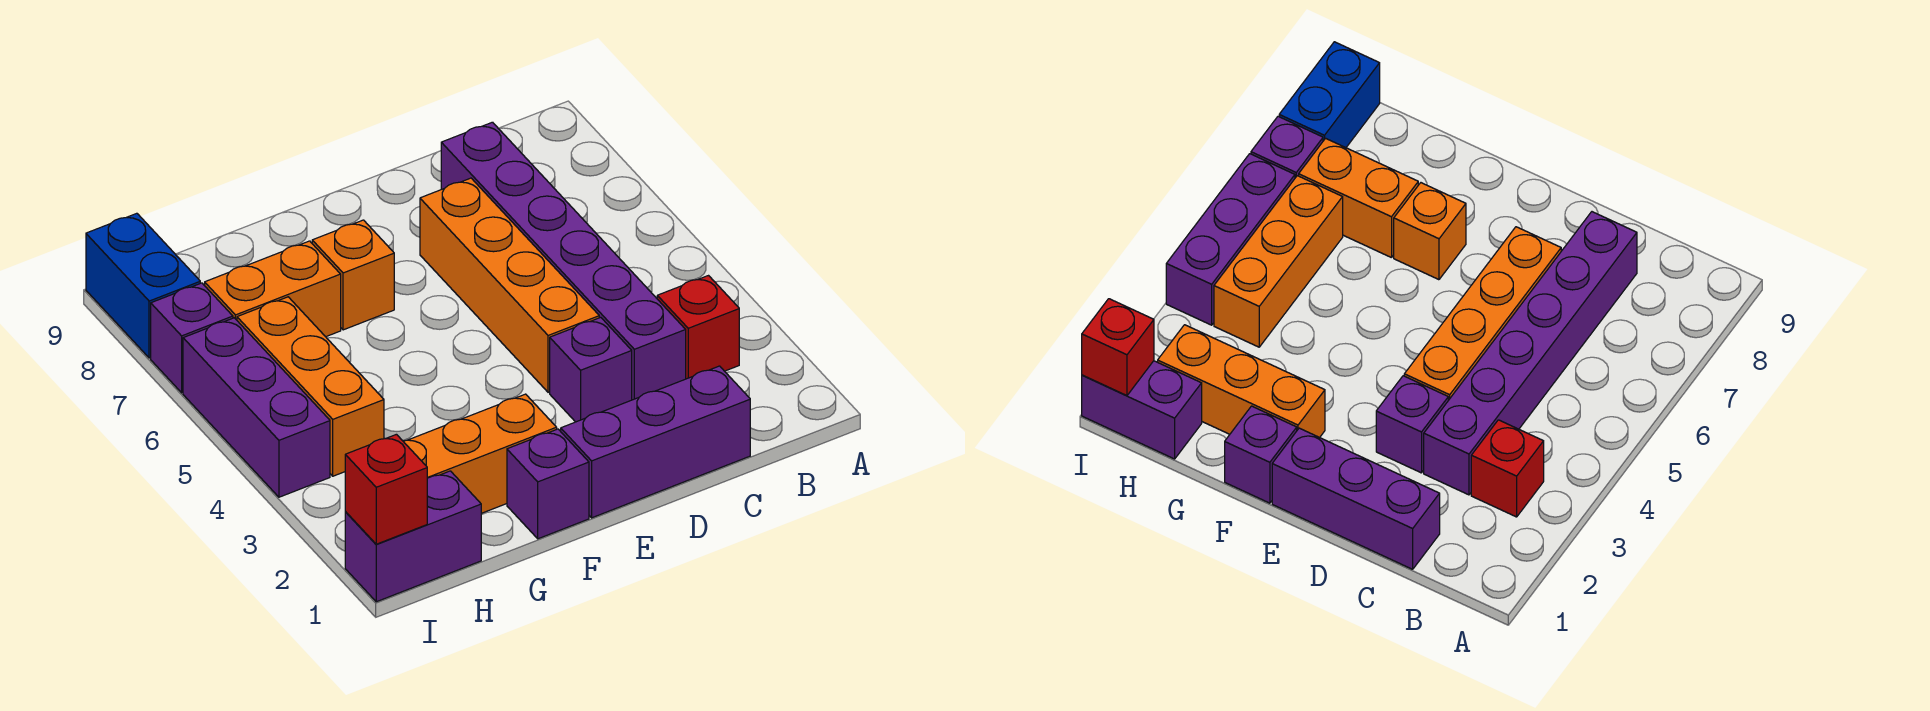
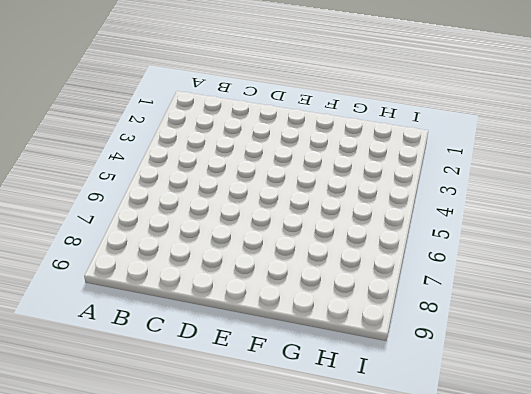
none -> red brick B3 level 1
none -> purple brick C1:E1 level 1
none -> purple brick C3:C8 level 1

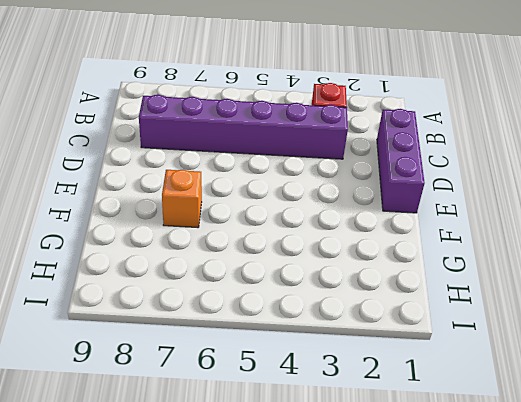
none -> purple brick D3 level 1
none -> orange brick D4:D7 level 1
none -> purple brick F1 level 1

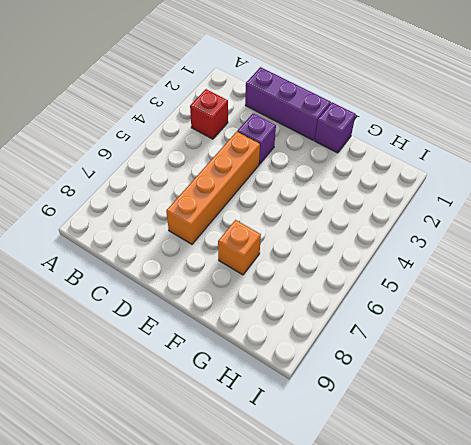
none -> purple brick C3:C8 level 1
none -> orange brick F2:H2 level 1
none -> orange brick G7:H7 level 1

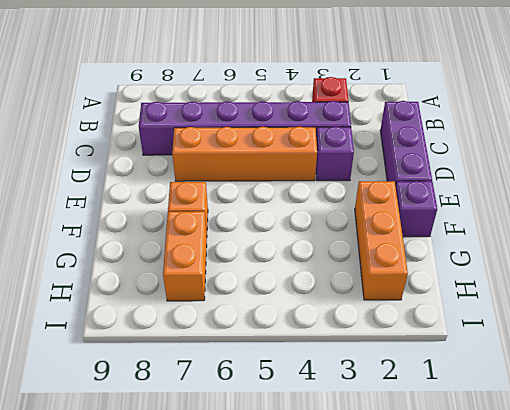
none -> purple brick H1:I1 level 1
none -> orange brick H4:H6 level 1
none -> purple brick I4:I6 level 1

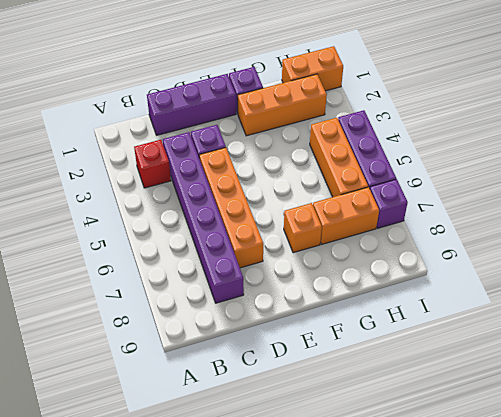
orange brick H1:I1 level 1 -> purple brick H1:I1 level 1
none -> blue brick I8:I9 level 1
none -> red brick I1 level 2

